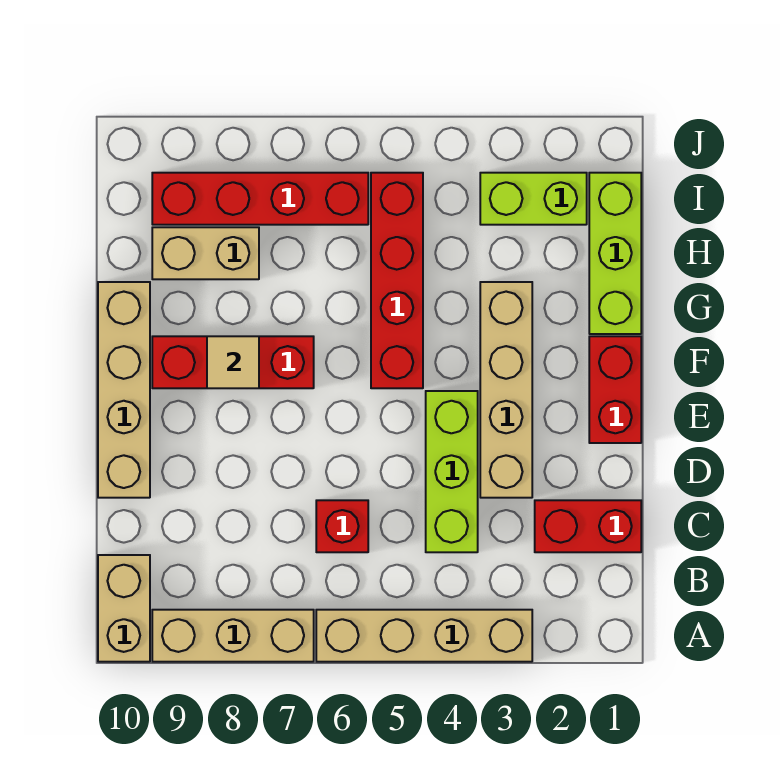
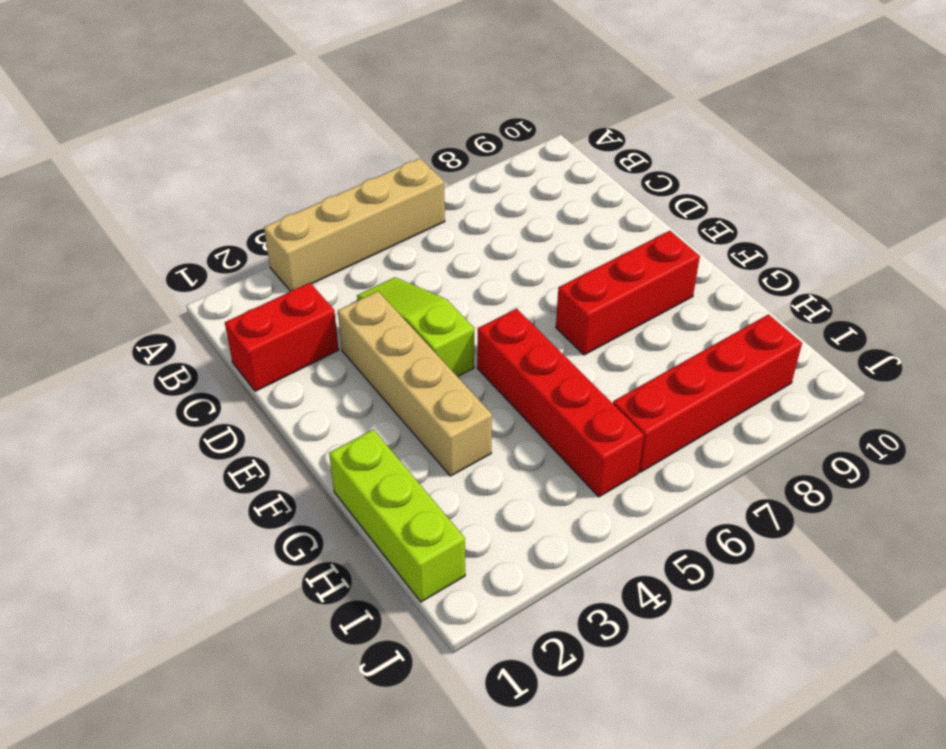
lime slope C4:E4 level 1 top E -> lime brick C4:E4 level 1
none -> tan brick A7:A9 level 1
none -> tan brick A10:B10 level 1
none -> red brick C6 level 1

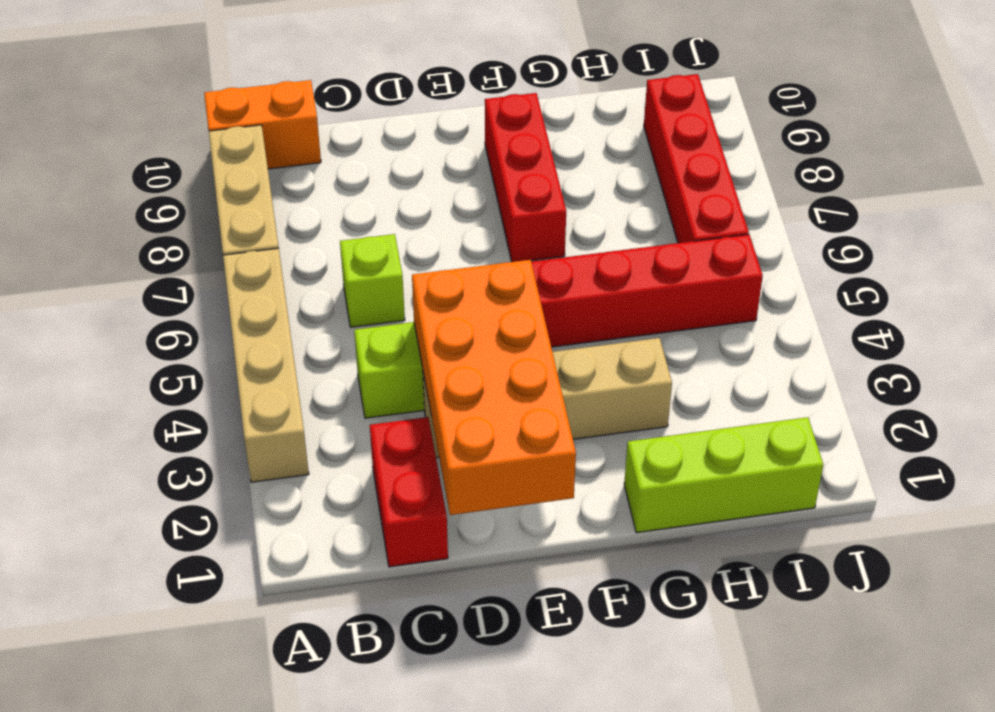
orange brick A10:B10 level 1 -> tan brick A10:B10 level 1
lime brick C6 level 1 -> red brick C6 level 1
orange brick D1:E4 level 2 -> none
none -> tan brick D10:G10 level 1
none -> red brick E1:F1 level 1
none -> tan brick H8:H9 level 1

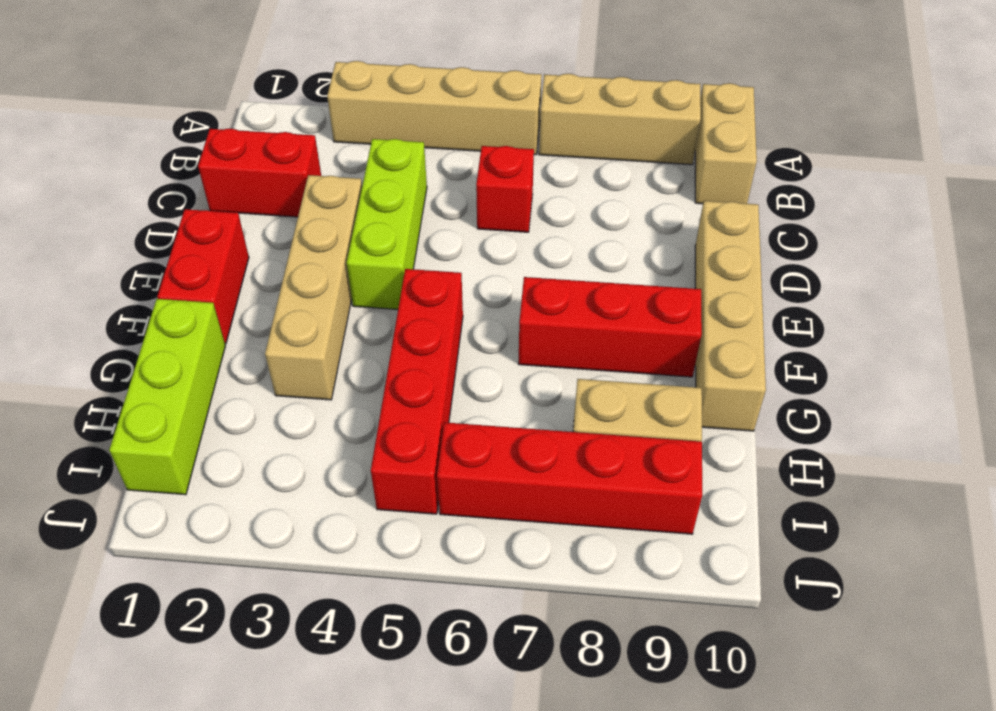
none -> lime brick I2:I3 level 1
none -> tan tile F8 level 2

